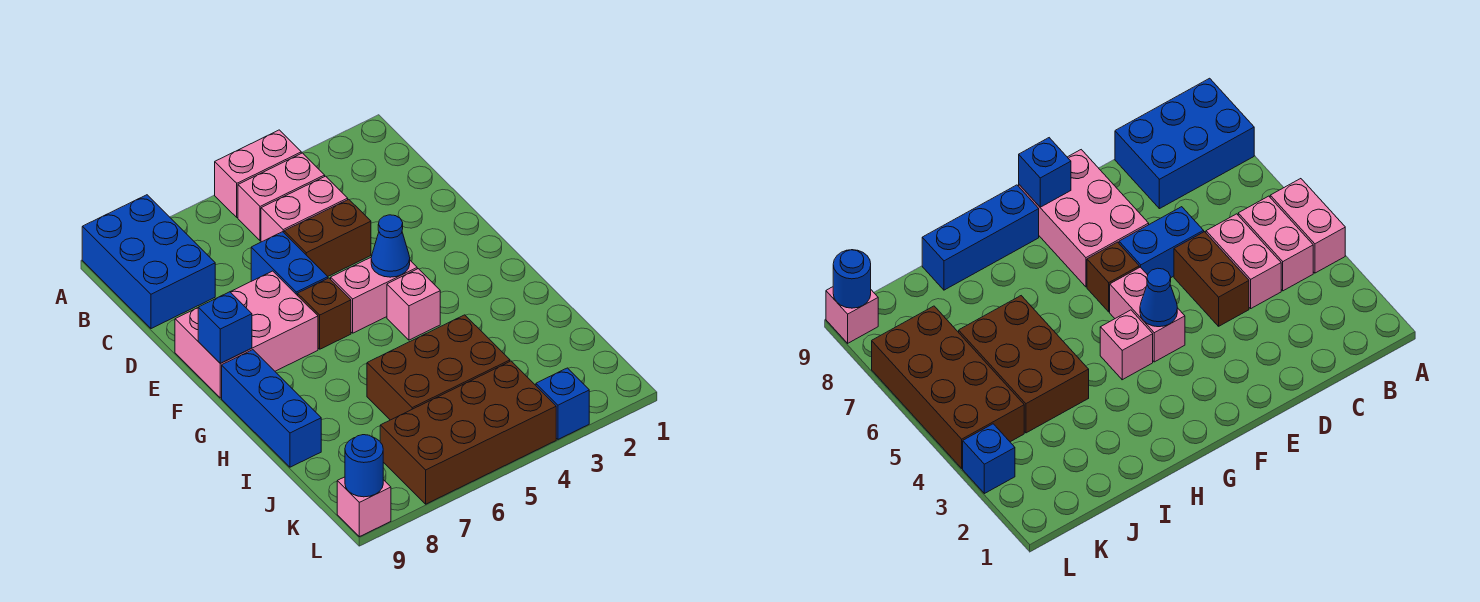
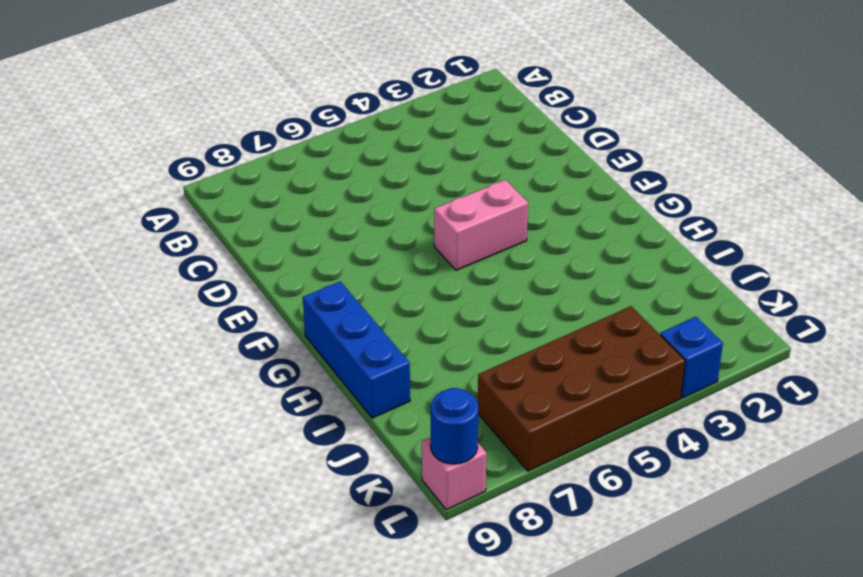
none -> pink brick A4:A5 level 1
none -> blue brick A8:C9 level 1
none -> pink brick B4:B5 level 1

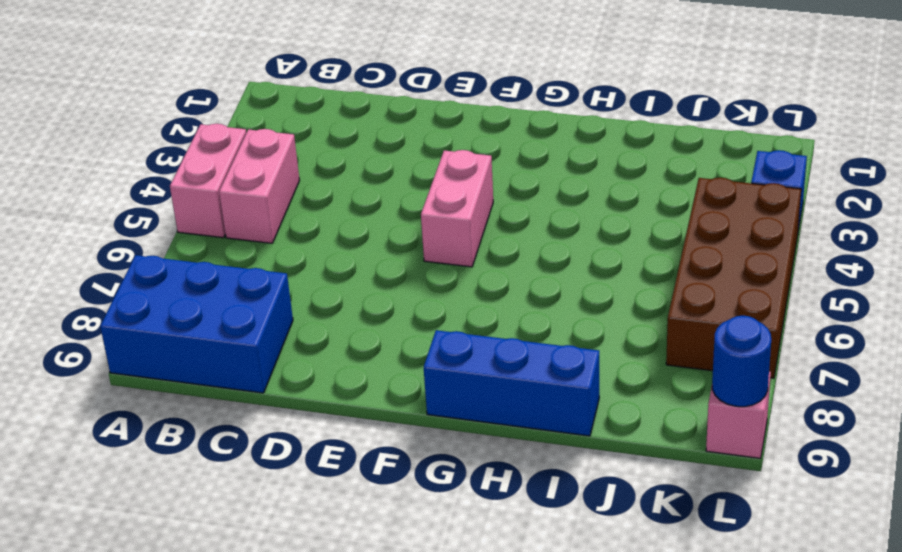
none -> pink brick C4:C5 level 1
none -> brown brick D4:D5 level 1
none -> blue brick D6:E6 level 1

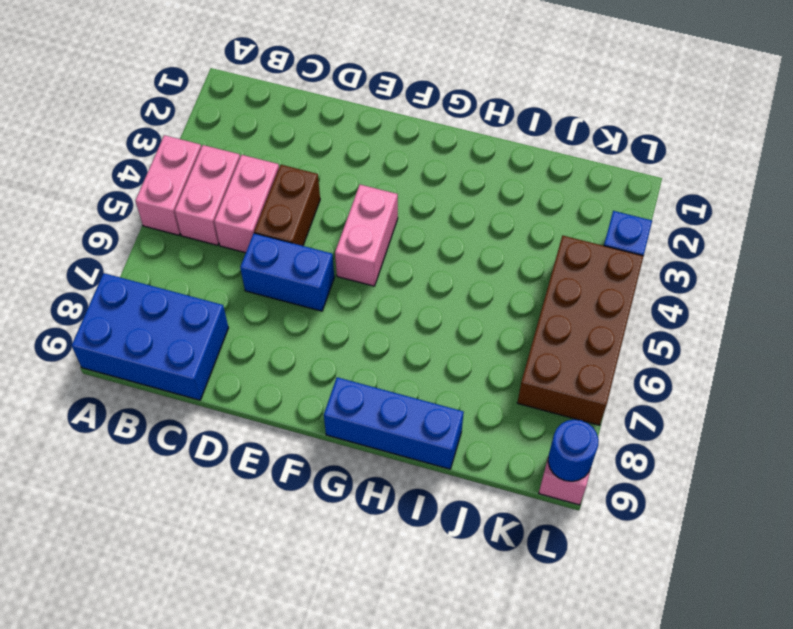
none -> pink brick E7:F9 level 1
none -> brown brick F6 level 1
none -> pink brick G4 level 1

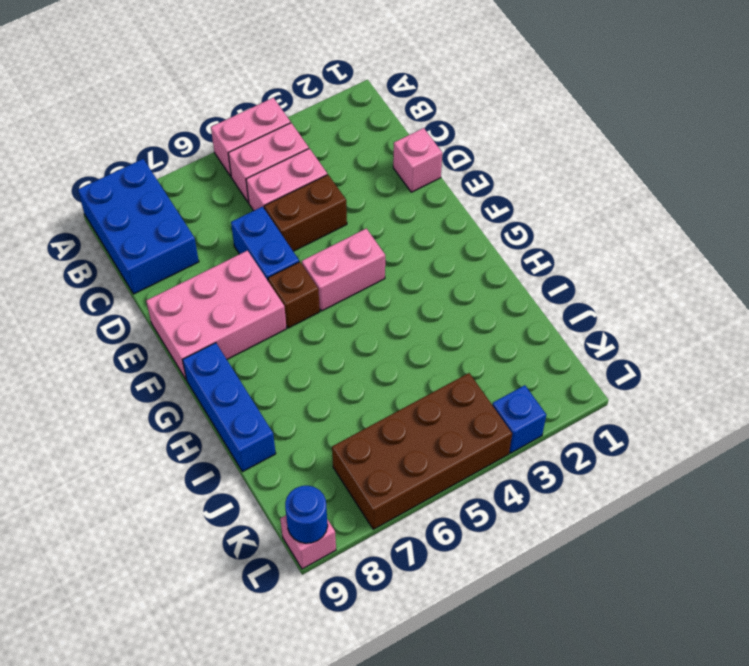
pink brick D1 level 1 -> pink brick G4 level 1
none -> brown brick I4:J6 level 1
none -> blue cone F4 level 2
none -> blue brick F9 level 2

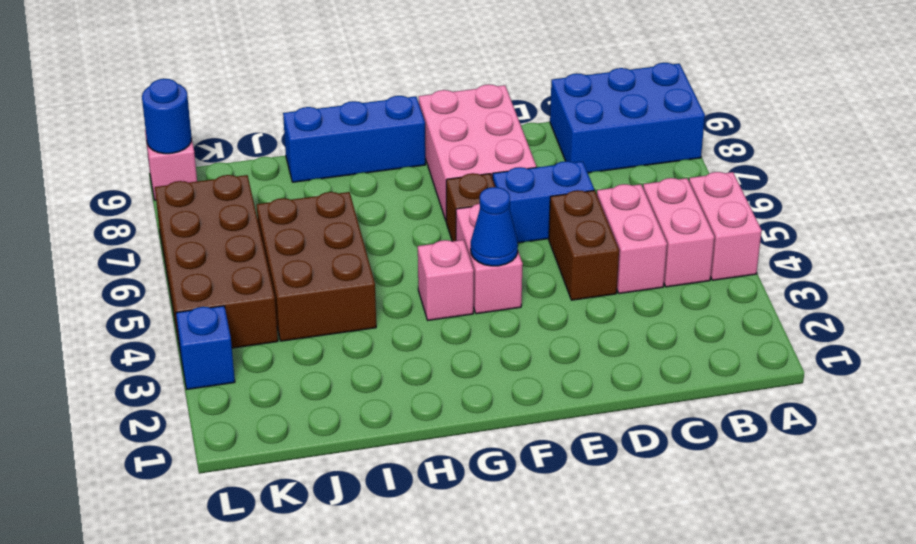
none -> blue brick F9 level 2

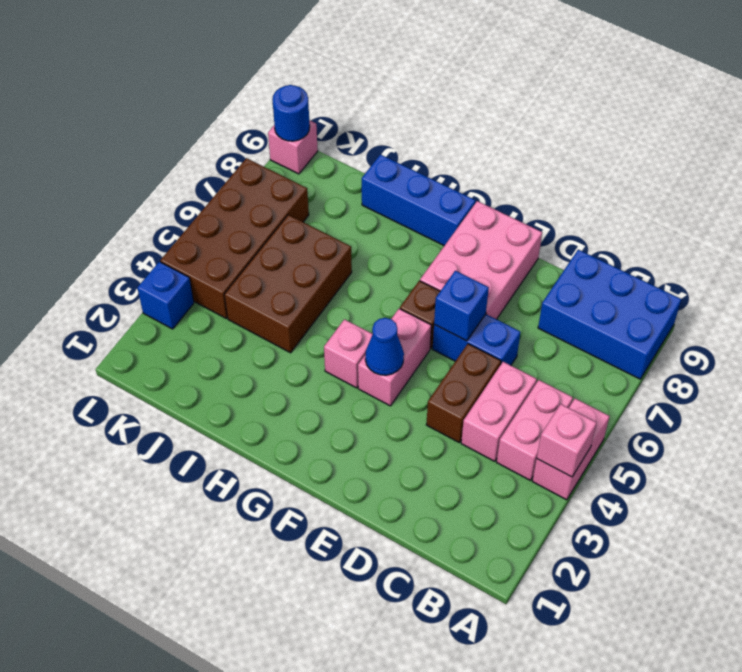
pink brick A4 level 2 -> none
blue brick E6 level 2 -> blue brick F9 level 2

